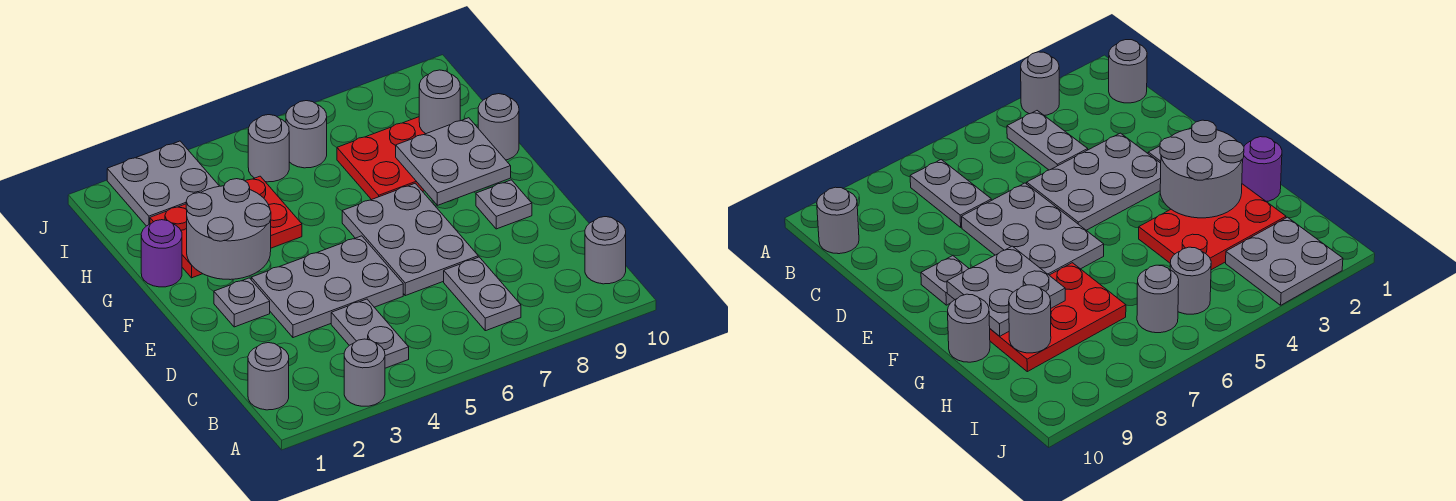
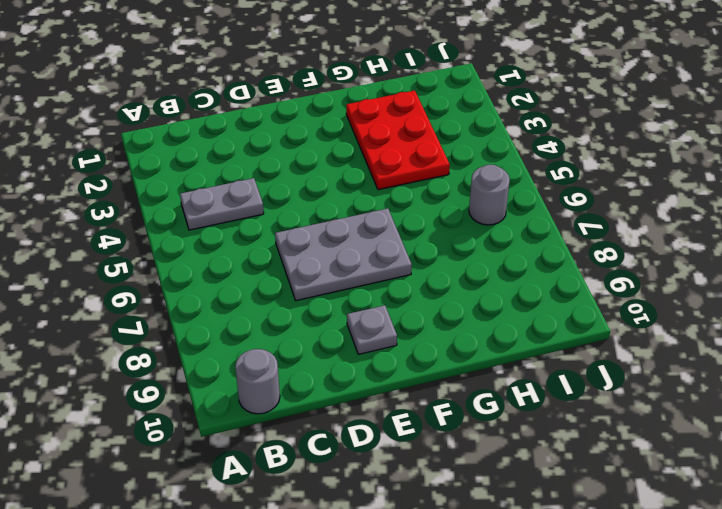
none -> grey round brick A3 level 1
none -> grey round brick B1 level 1
none -> grey plate B7:C7 level 1

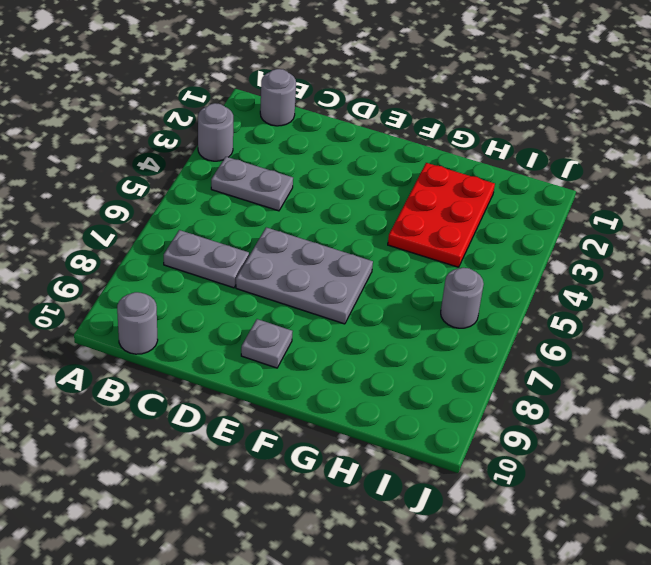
none -> grey plate D3:E5 level 1
none -> grey plate E2 level 1
none -> purple round brick G1 level 1

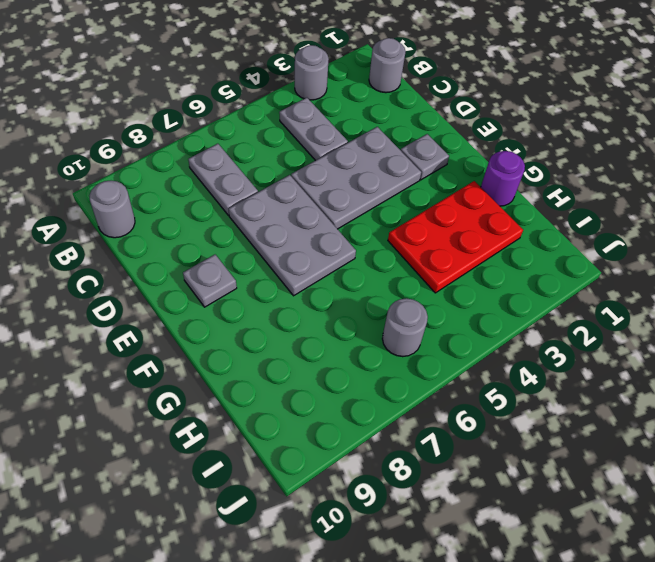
none -> red plate G7:H9 level 1
none -> grey round brick G10 level 1
none -> grey plate I2:J3 level 1

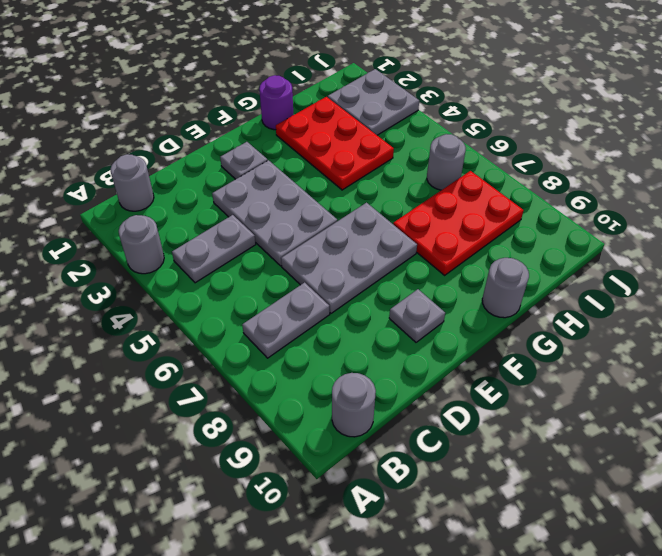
red plate G7:I8 level 1 -> red plate G7:H9 level 1
none -> grey round brick I5 level 1
none -> grey round brick F2:G3 level 2
none -> grey plate F8:G9 level 2

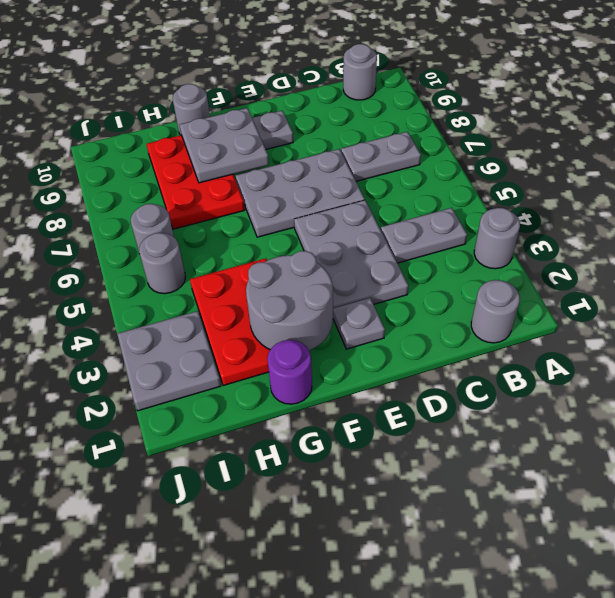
none -> grey round brick H9 level 2

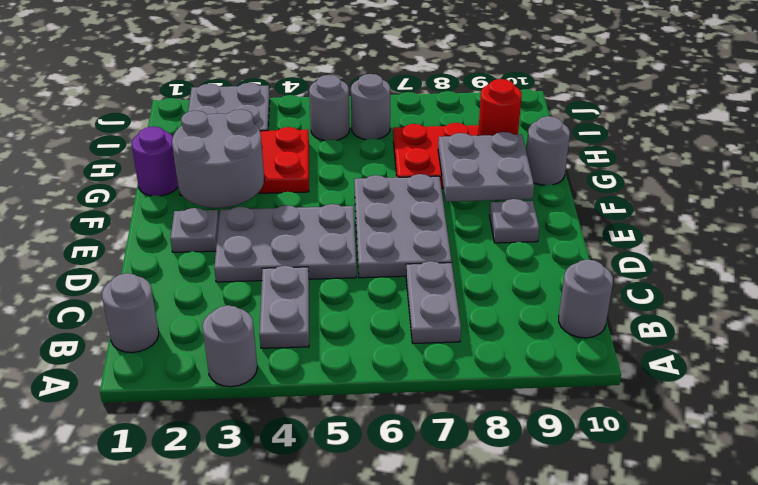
red round brick H9 level 2 -> grey round brick H9 level 2

